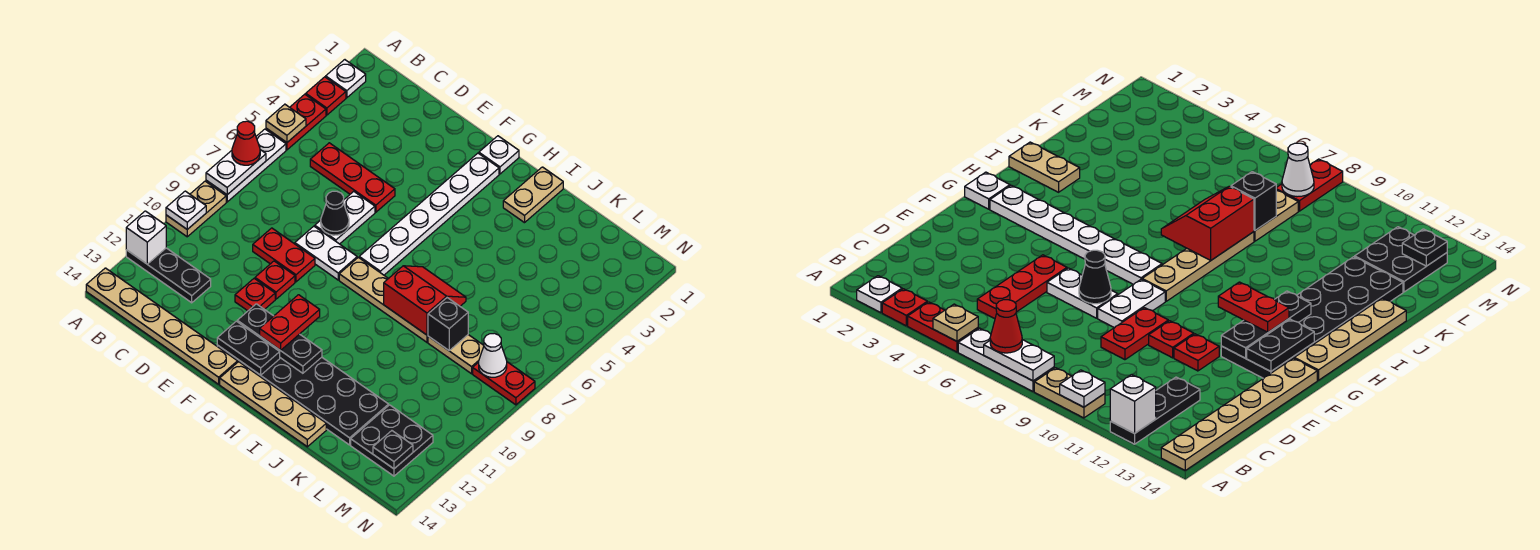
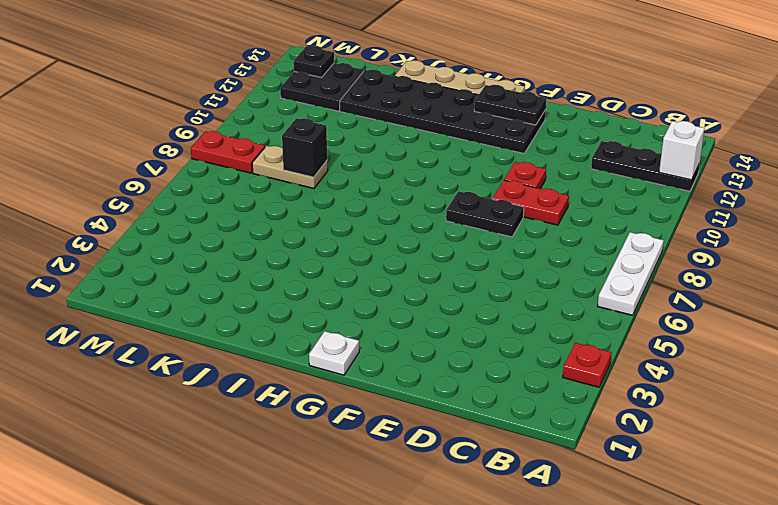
black plate E8:F8 level 1 -> white plate E8:F8 level 1
none -> white plate A2 level 1
none -> red plate A4:A5 level 1
none -> tan plate A9:A10 level 1
none -> tan plate A14:F14 level 1

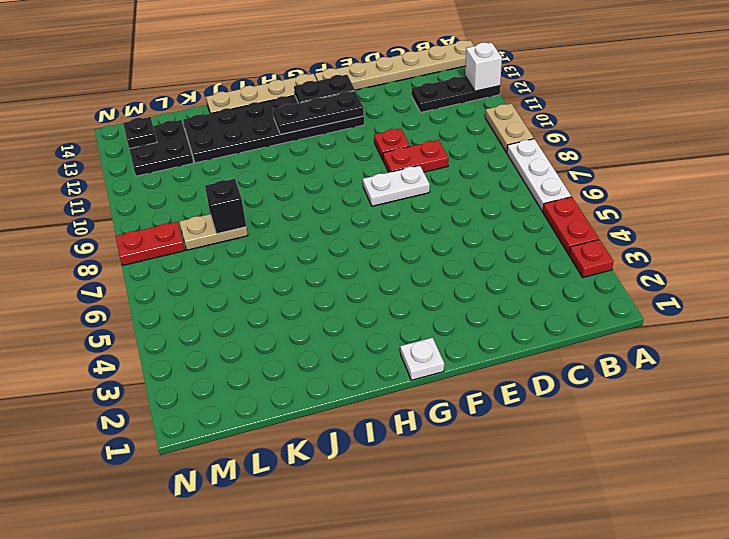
none -> white plate A2 level 1
none -> red plate C5:E5 level 1
none -> white plate E6:E7 level 1
none -> red plate E11 level 1

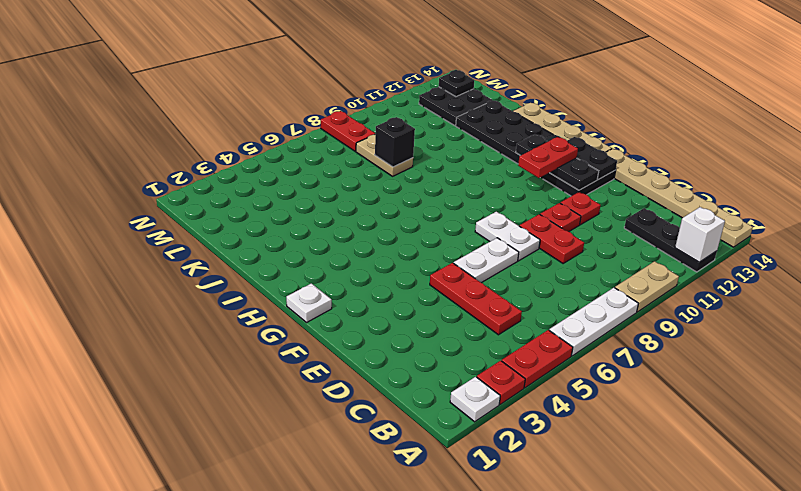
none -> white plate G2:G7 level 1
none -> tan plate G8:J8 level 1
none -> tan plate I1:I2 level 1
none -> tan plate A5 level 2

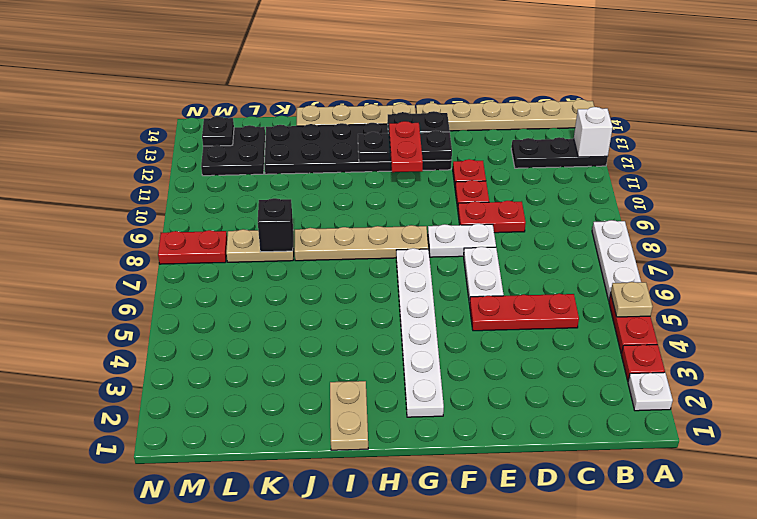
none -> tan plate A9:A10 level 1
none -> white plate G1 level 1
none -> white plate A7:A8 level 2
none -> white plate A10 level 2

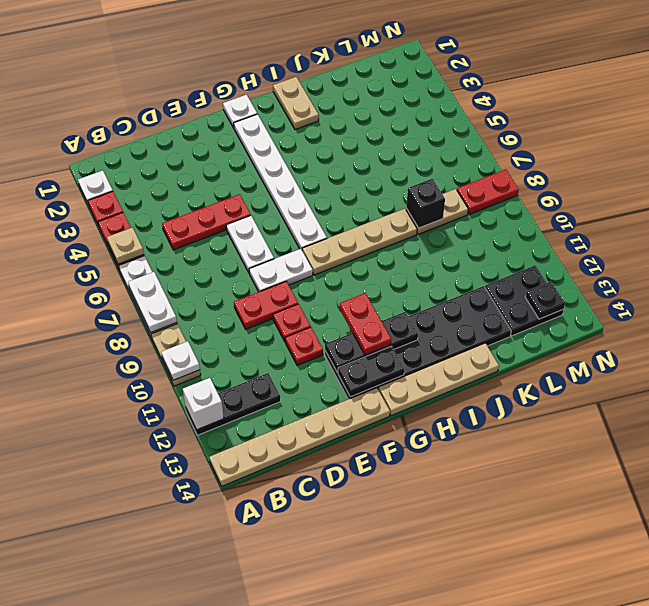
none -> black cone E7 level 2
none -> red slope I7:J8 level 2 top 8
none -> white cone M8 level 2
none -> red cone A7 level 3

